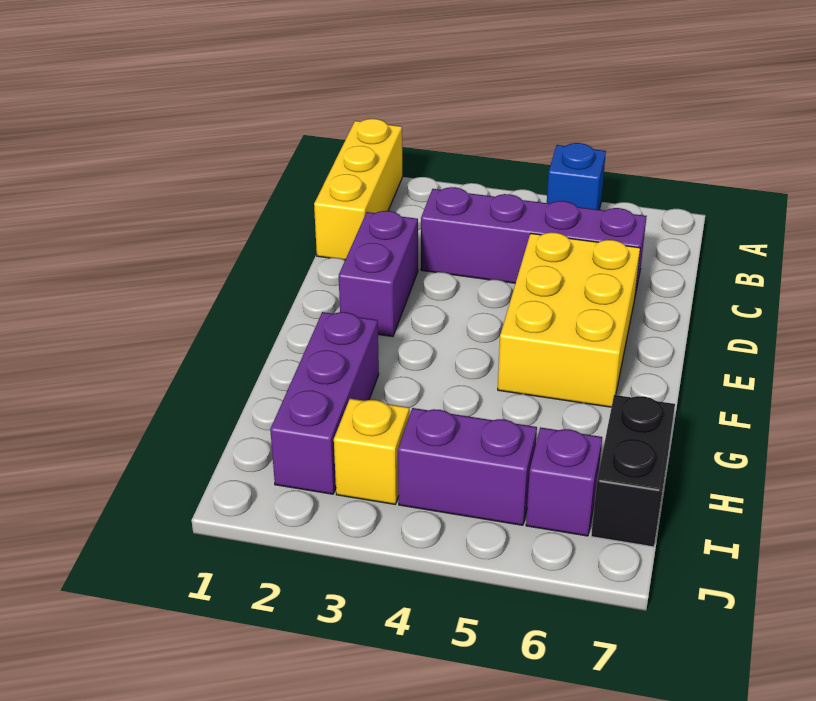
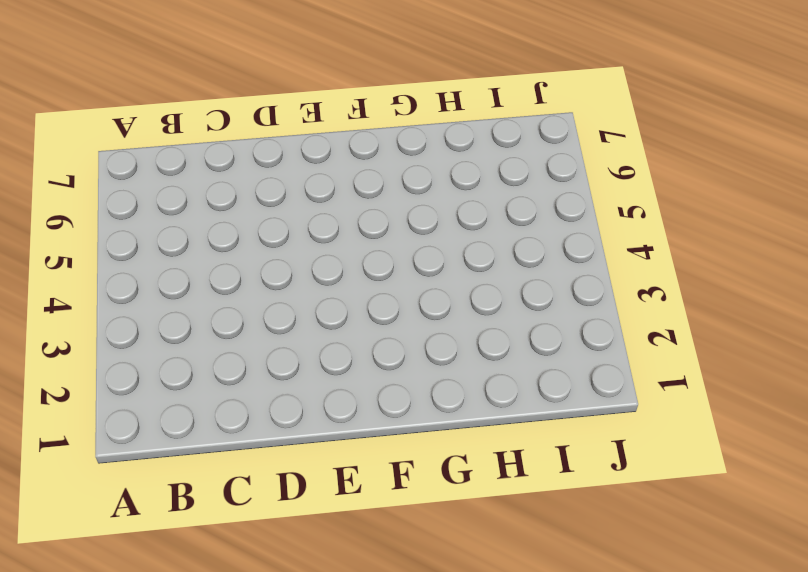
none -> yellow brick A1:C1 level 1
none -> blue brick A5 level 1

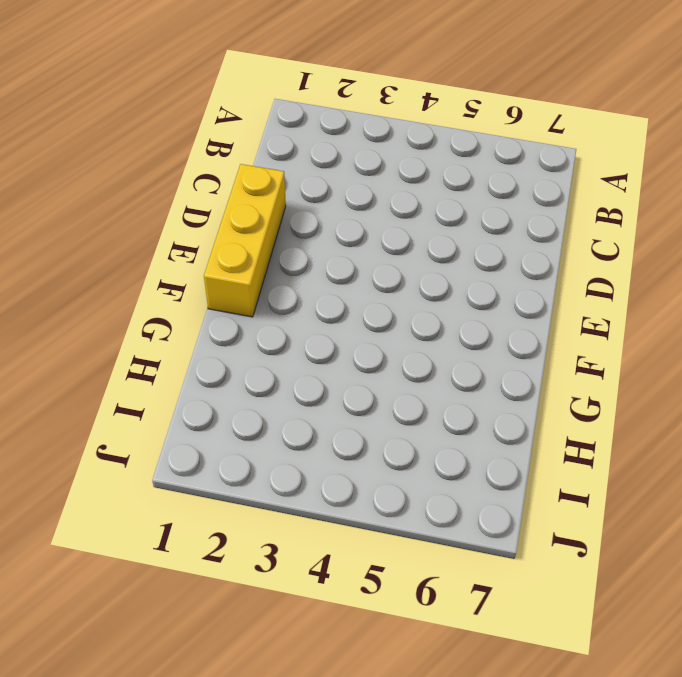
yellow brick D1:F1 level 1 -> yellow brick A1:C1 level 1
none -> blue brick A5 level 1
none -> purple brick C3:C6 level 1

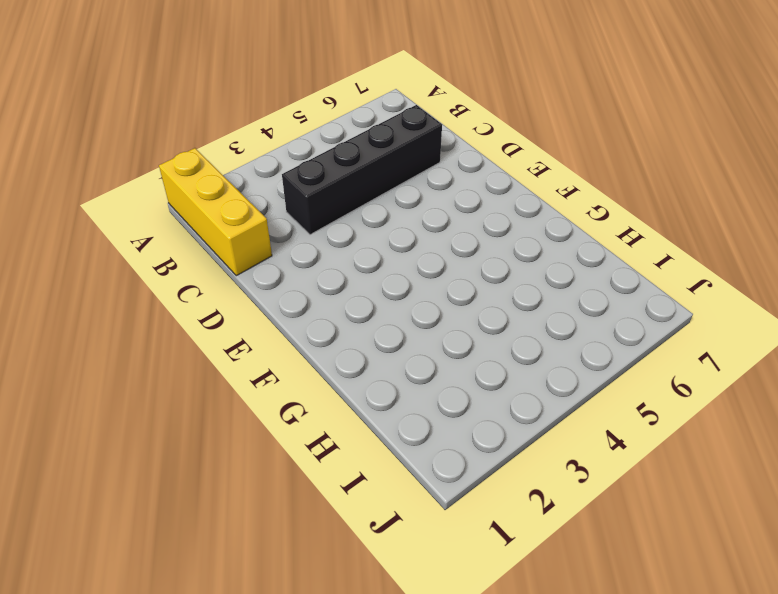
black brick C3:C6 level 1 -> purple brick C3:C6 level 1
none -> blue brick A5 level 1
none -> purple brick D2:E2 level 1

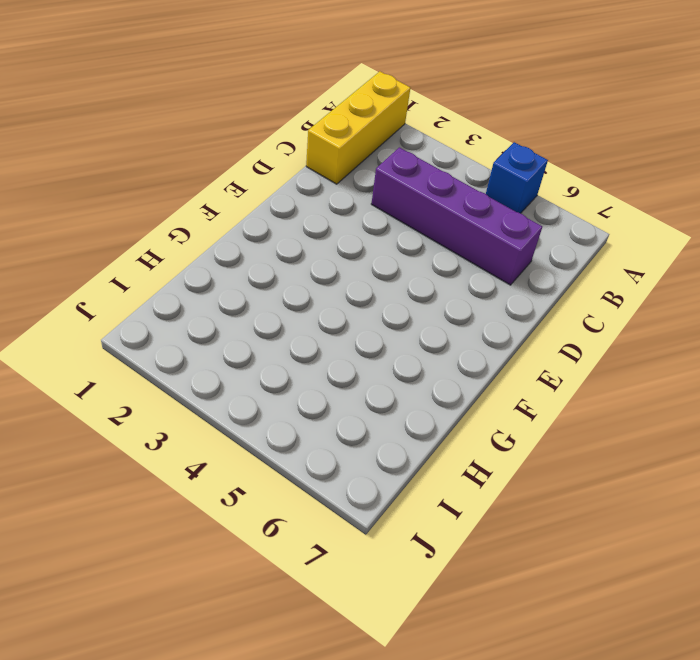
none -> purple brick D2:E2 level 1
none -> yellow brick D5:F6 level 1

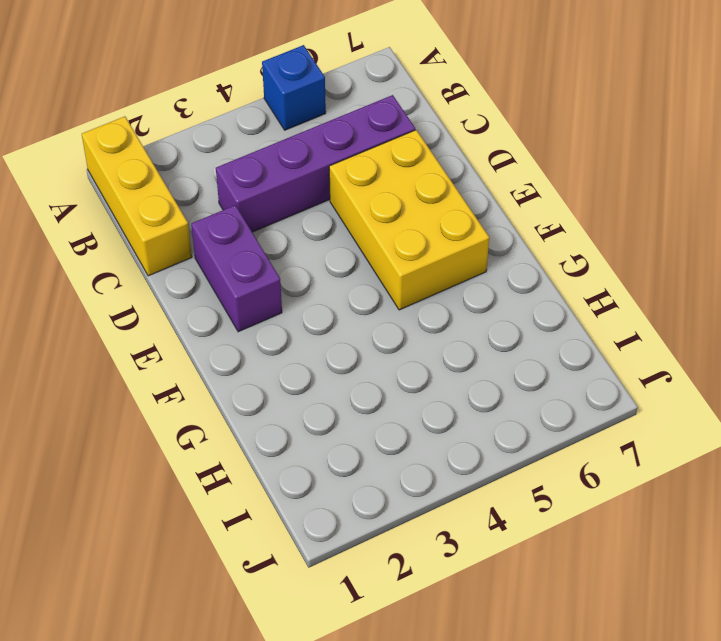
none -> purple brick G2:I2 level 1
none -> black brick H7:I7 level 1

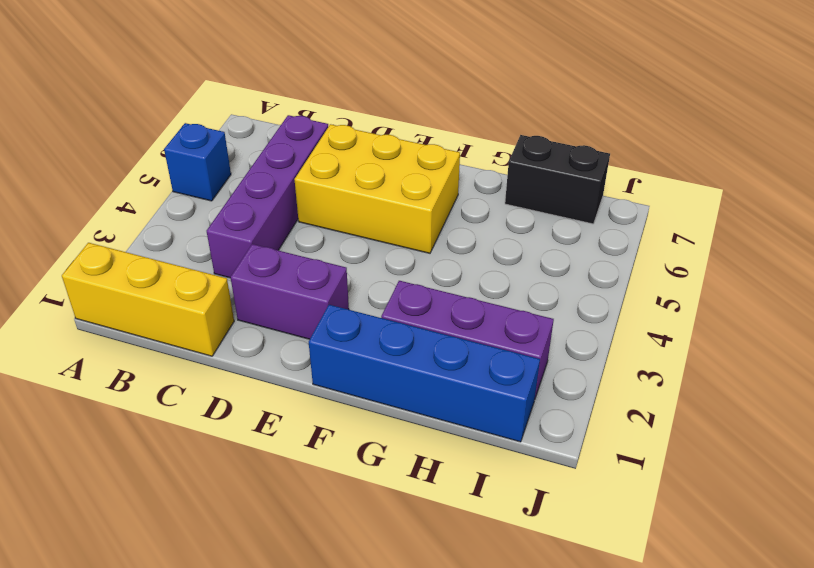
blue brick F1:I1 level 1 -> none
none -> yellow brick I3 level 1
none -> purple brick I4:I5 level 1

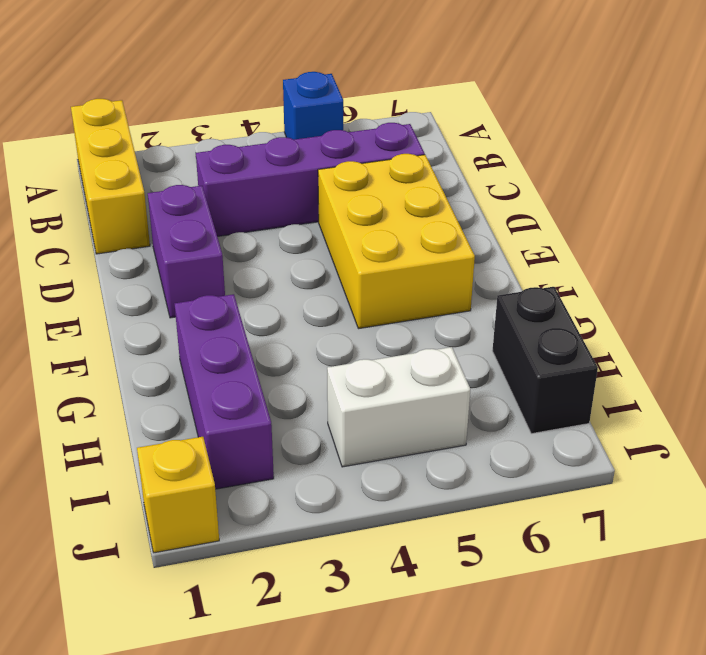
white brick I4:I5 level 1 -> purple brick I4:I5 level 1
yellow brick J1 level 1 -> yellow brick I3 level 1
none -> purple brick I6 level 1

